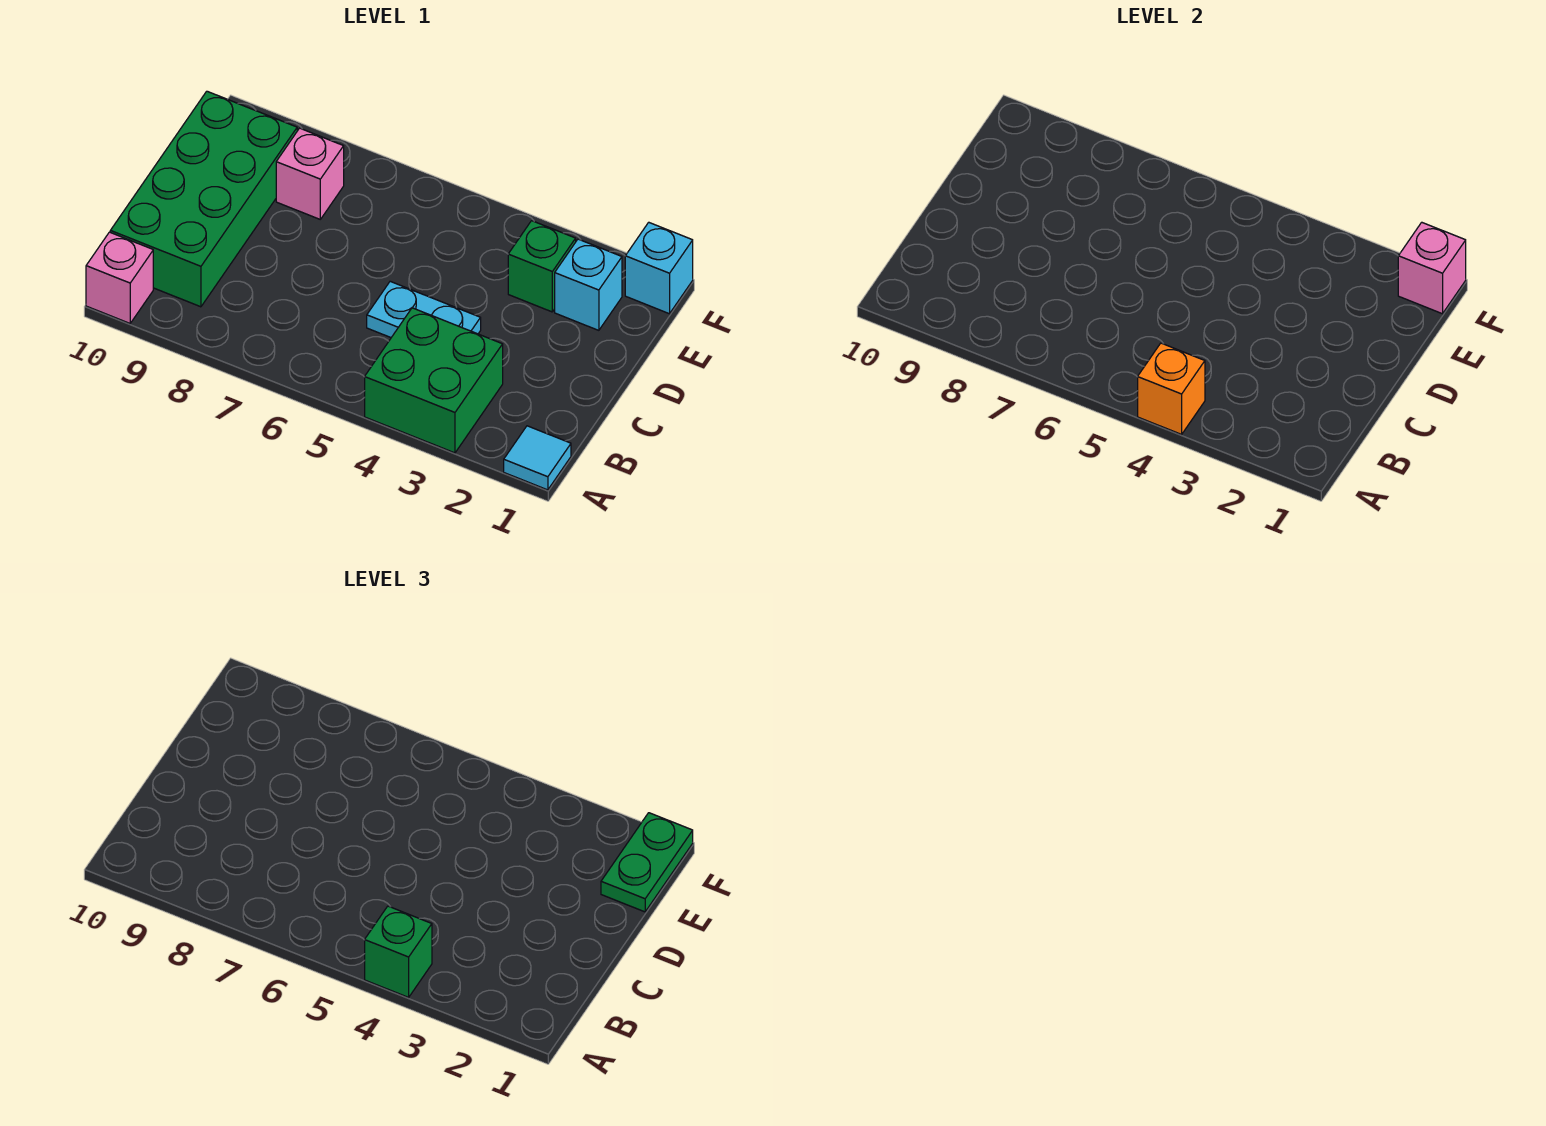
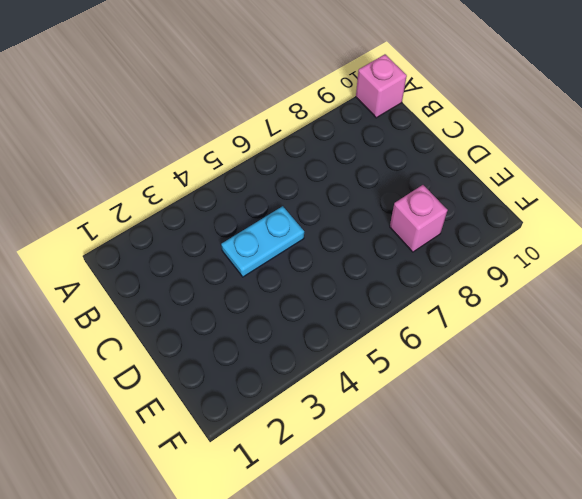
none -> cyan tile A1 level 1
none -> green brick A3:B4 level 1
none -> green brick B9:E10 level 1

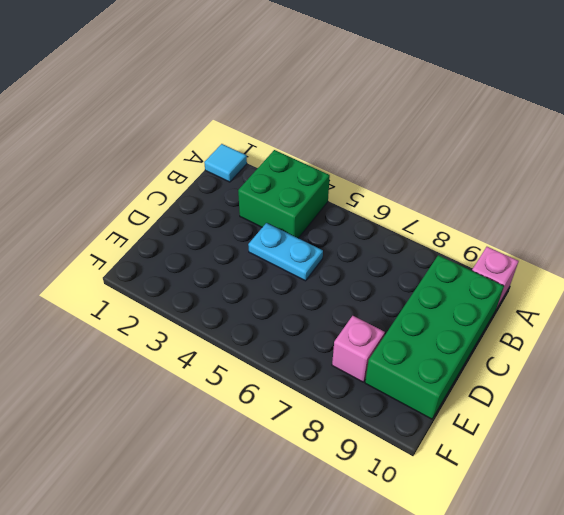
none -> cyan brick E2 level 1
none -> green brick E3 level 1
none -> cyan brick F1 level 1

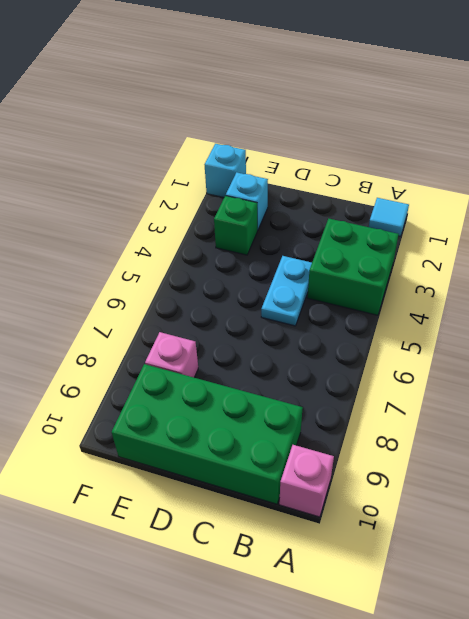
none -> orange brick A4 level 2
none -> pink brick F1 level 2
none -> green brick A4 level 3

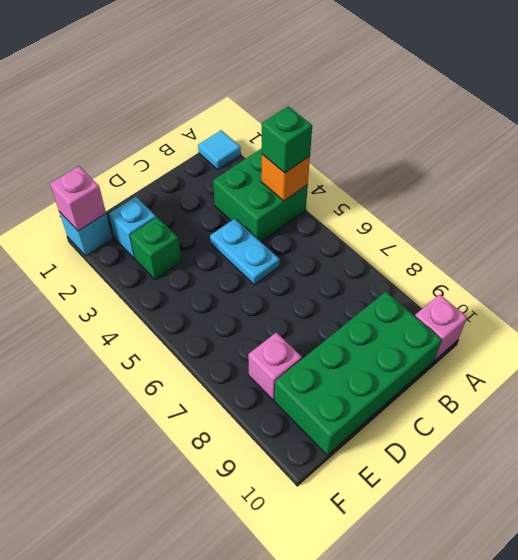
none -> green plate E1:F1 level 3

